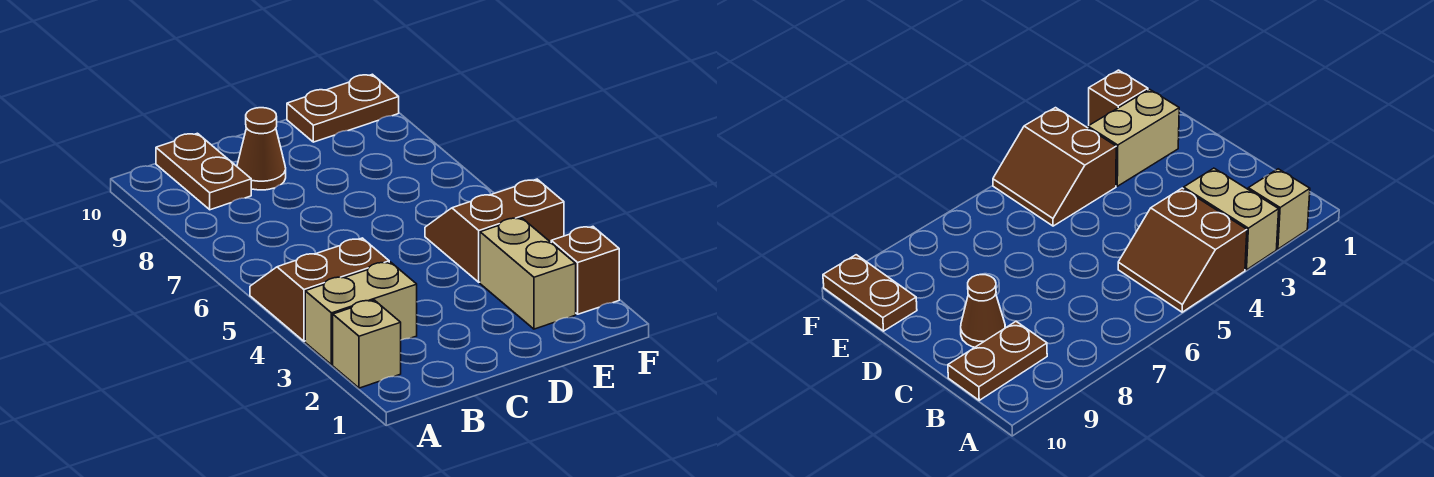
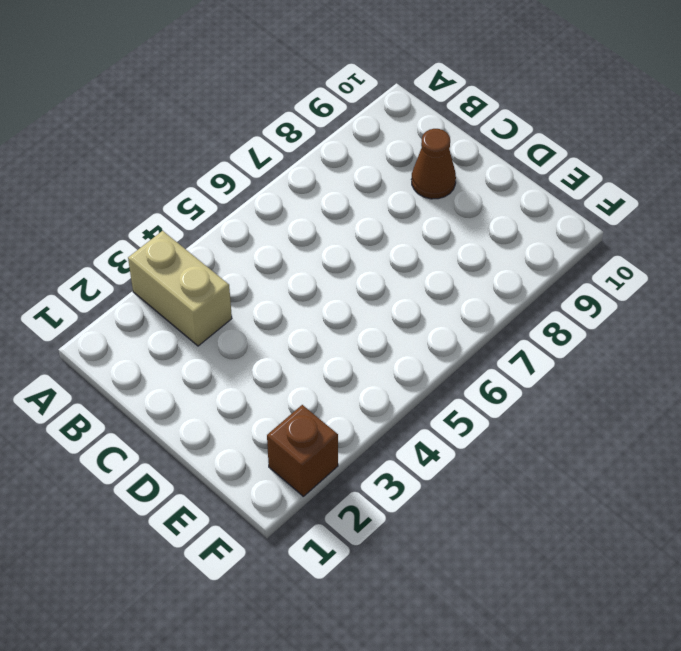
none -> tan brick A2 level 1
none -> brown slope A4:B5 level 1 top 4

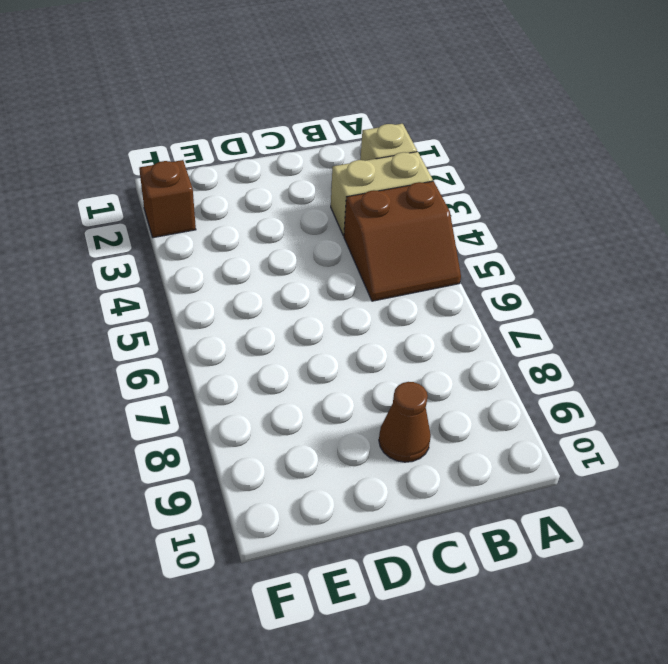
none -> brown plate B9:B10 level 1
none -> tan brick E2:E3 level 1

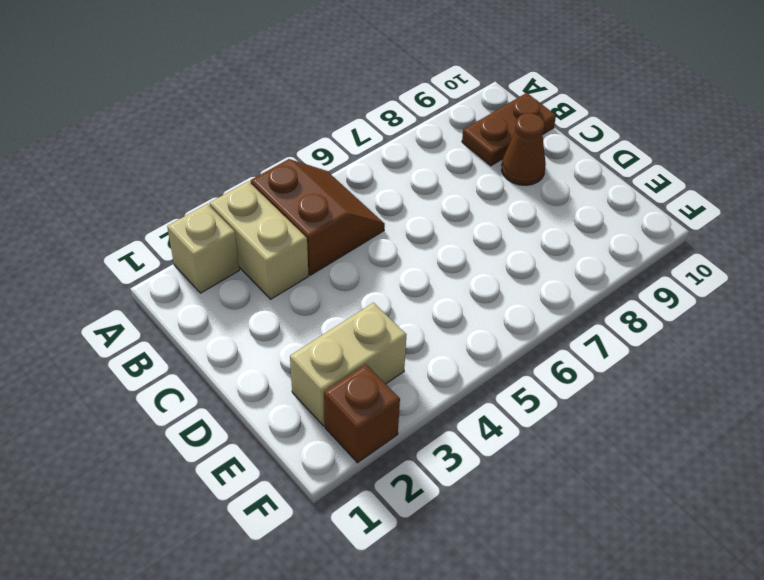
none -> brown slope E4:F5 level 1 top 4
none -> brown plate E10:F10 level 1

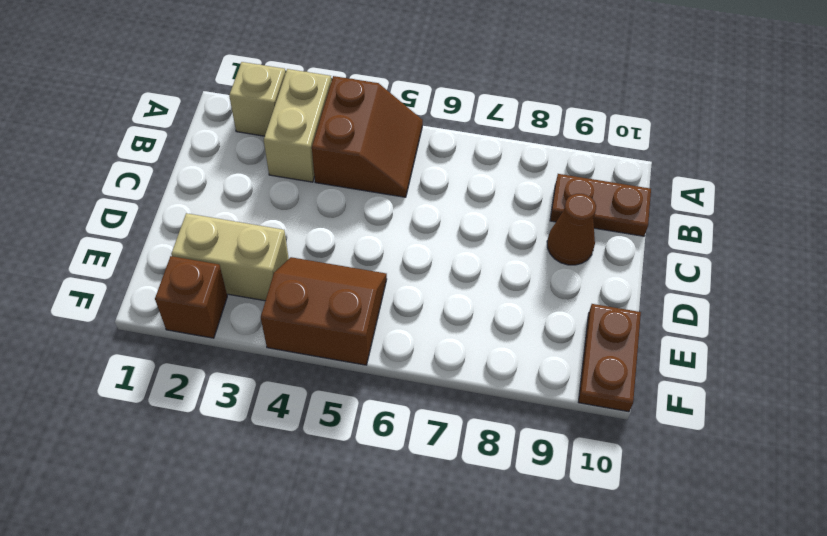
brown slope E4:F5 level 1 top F -> brown slope E4:F5 level 1 top 4

